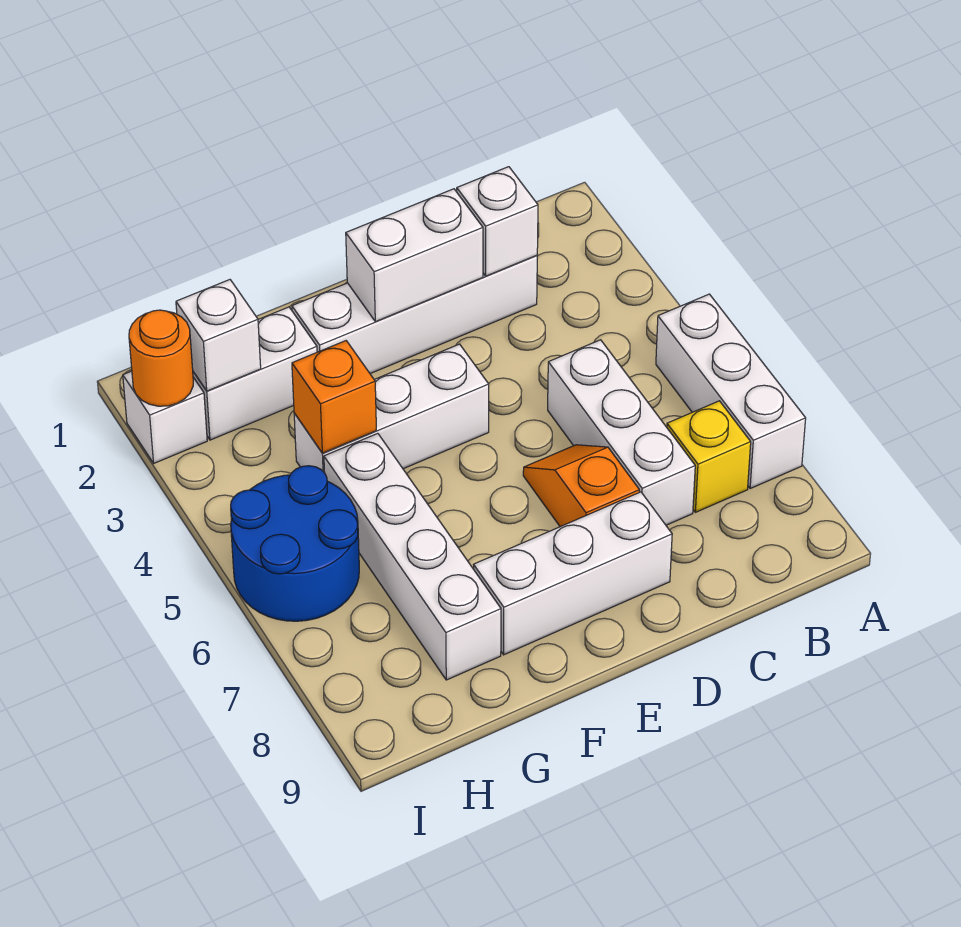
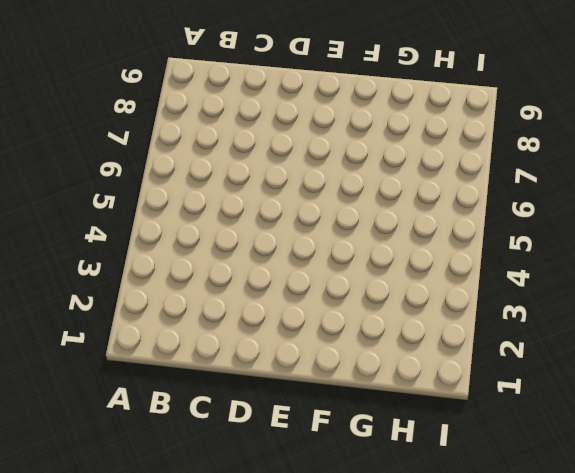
none -> white brick A5:A7 level 1
none -> yellow brick B7 level 1
none -> white brick C2:F2 level 1

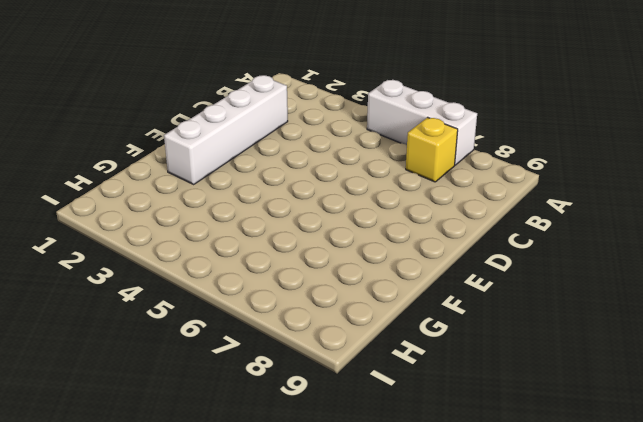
none -> white brick C5:C7 level 1
none -> orange slope D6:D7 level 1 top 7
none -> white brick D8:F8 level 1

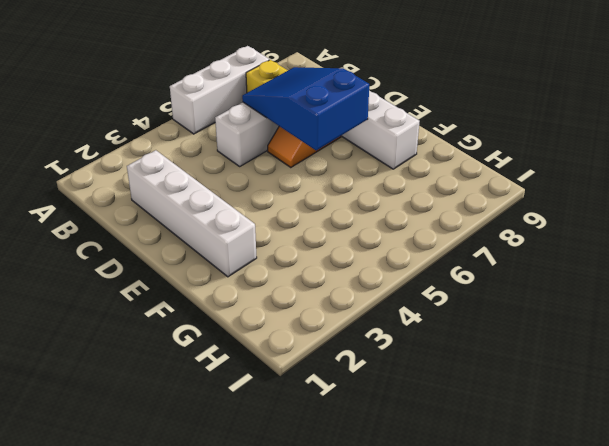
blue slope C6:E7 level 2 top E -> none
none -> white brick E4:G4 level 1
none -> white brick G2:H2 level 1
none -> white brick G5:G8 level 1

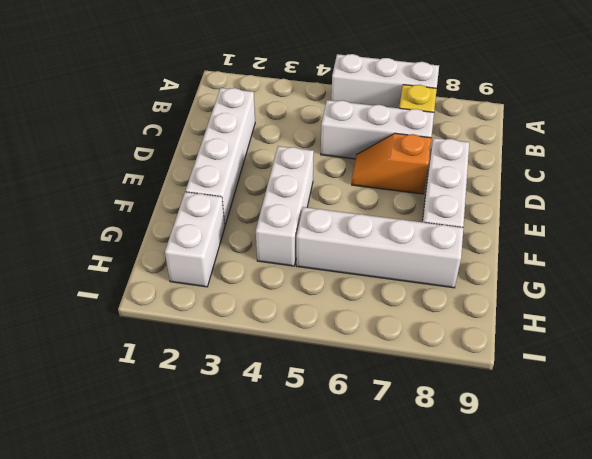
none -> blue round brick H5:I6 level 1
none -> white brick I2 level 1
none -> white brick C2 level 2

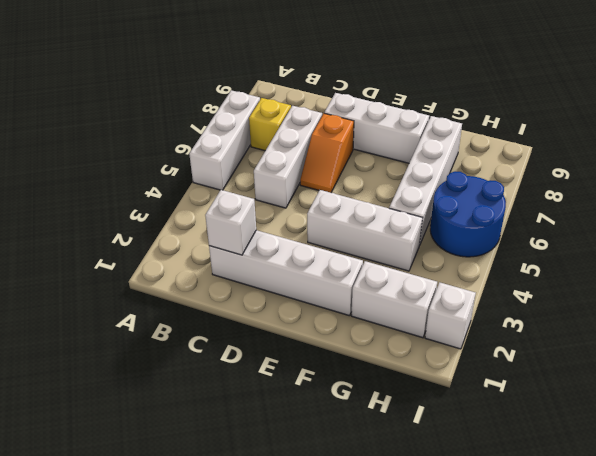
none -> white brick D2:E2 level 2
none -> orange brick G4 level 2
none -> white brick H2 level 2

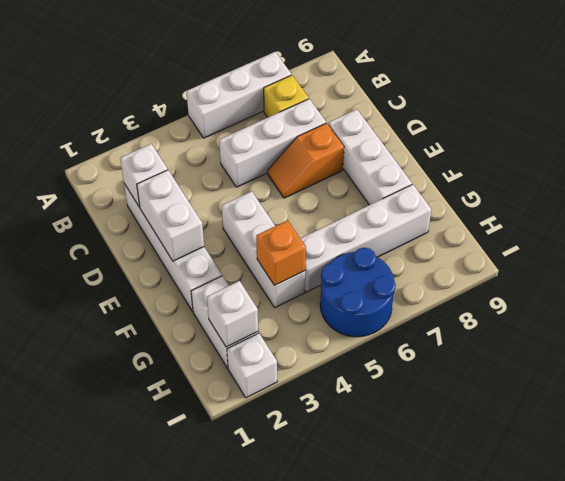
none -> orange round brick I2 level 2

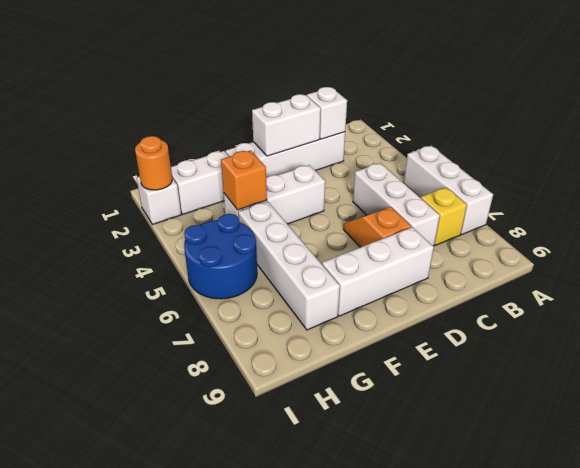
none -> white brick H2 level 2

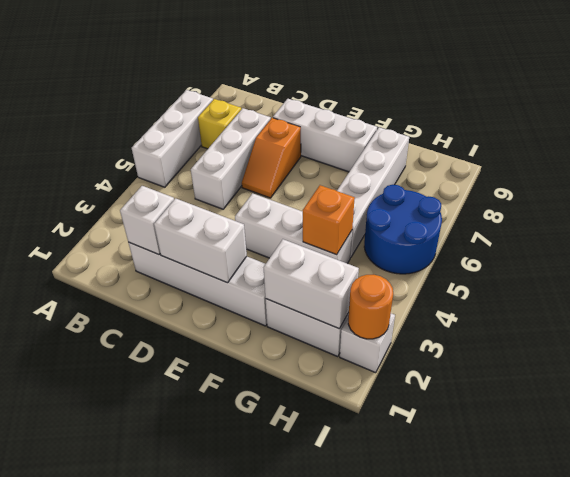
white brick G2:H2 level 2 -> white brick H2 level 2

